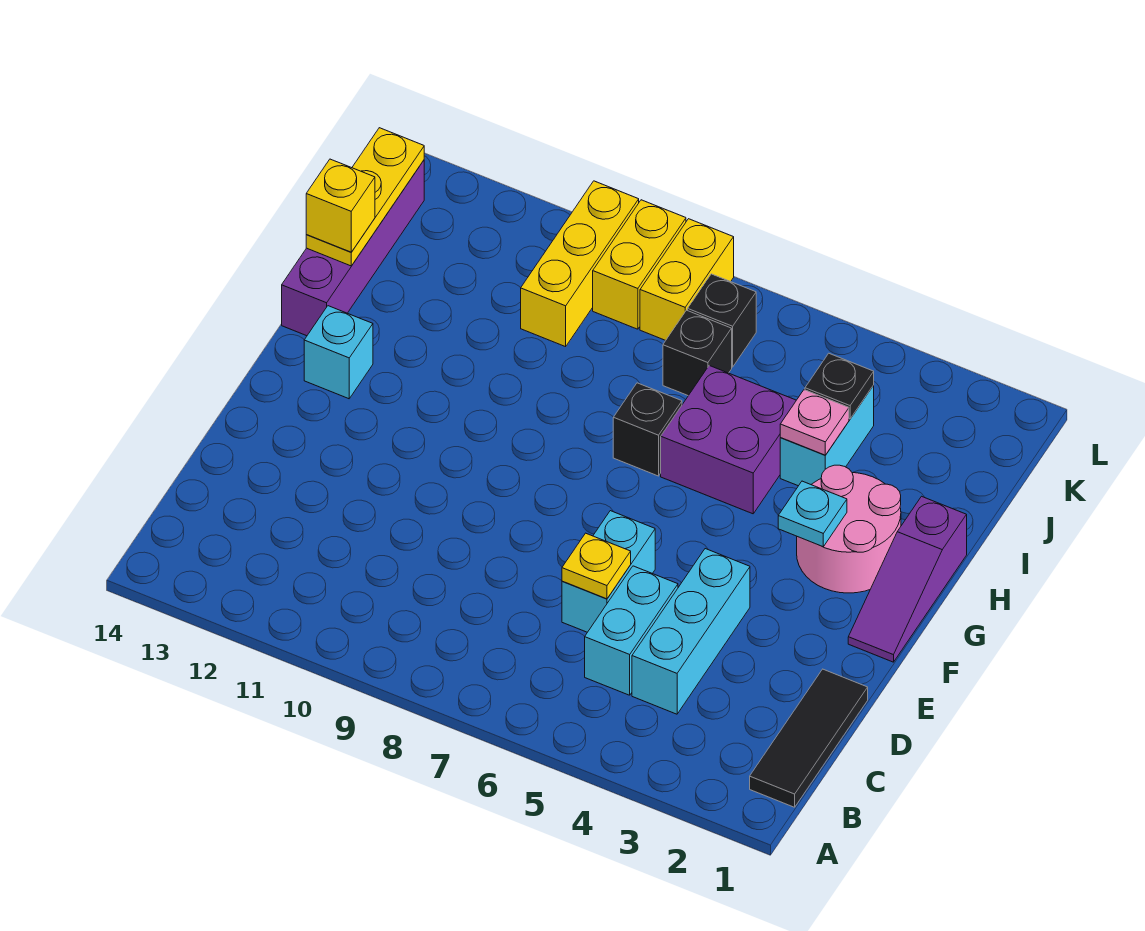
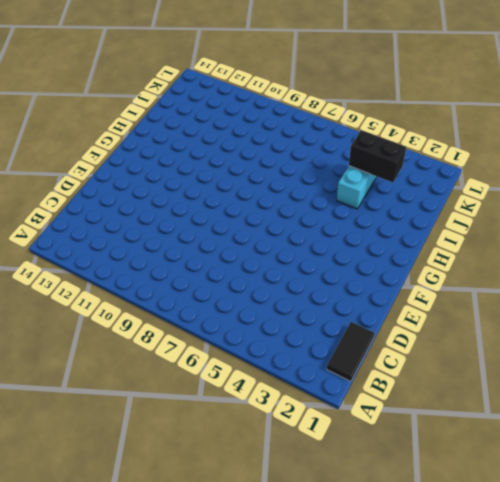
black tile B1:C1 level 1 -> black tile B1:D1 level 1
black brick J3:J4 level 2 -> black plate J4 level 2
none -> cyan brick C4:E4 level 1
none -> cyan brick C5:D5 level 1
none -> cyan brick D6:E6 level 1

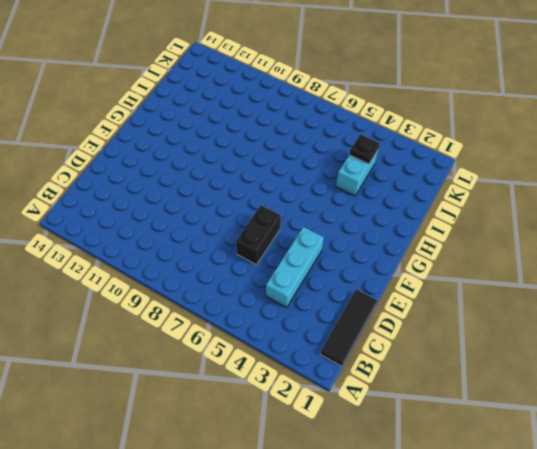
black brick D6:E6 level 1 -> cyan brick D6:E6 level 1
none -> cyan brick C5:D5 level 1
none -> purple slope F1:H1 level 1 top H
none -> pink round brick G2:H3 level 1

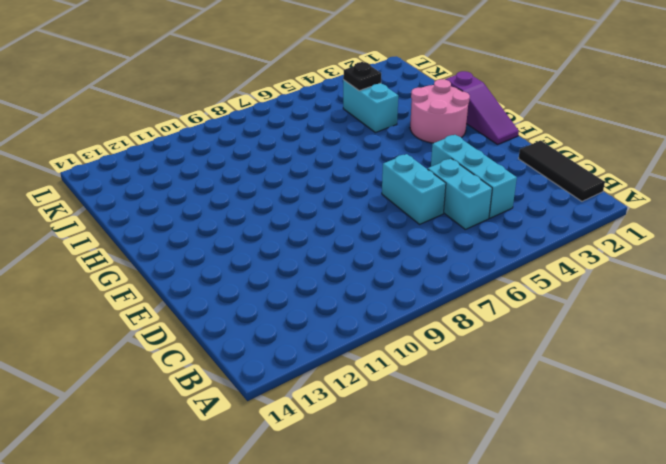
none -> cyan brick G13 level 1
none -> purple brick H5:I6 level 1
none -> black brick H7 level 1

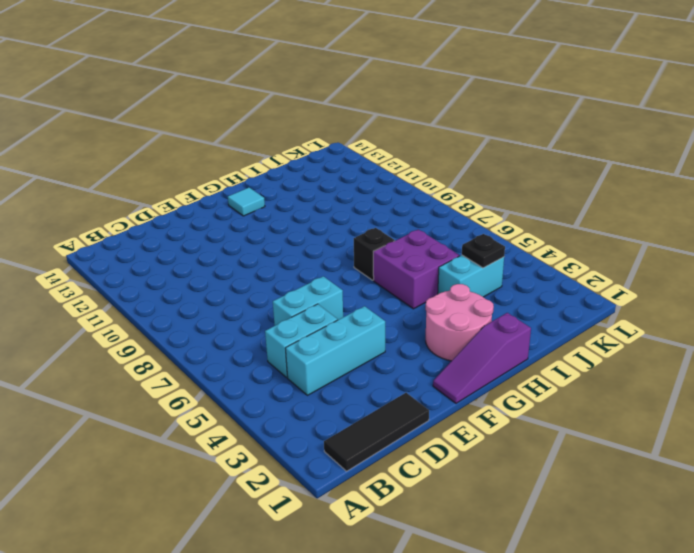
cyan tile G13 level 1 -> cyan brick G13 level 1
none -> purple brick H14:K14 level 1
none -> black brick J7 level 1
none -> yellow brick J10:L10 level 1

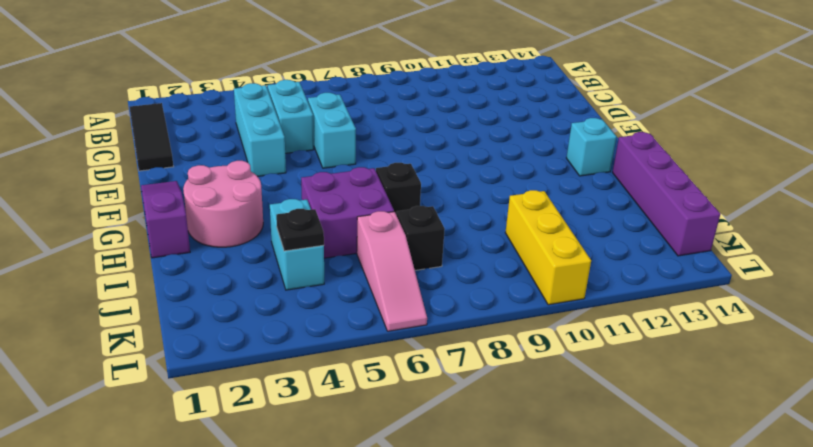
pink slope J6:L6 level 1 top J -> none
none -> black brick K7 level 1
none -> yellow brick K8:L8 level 1
none -> yellow brick K9:L9 level 1

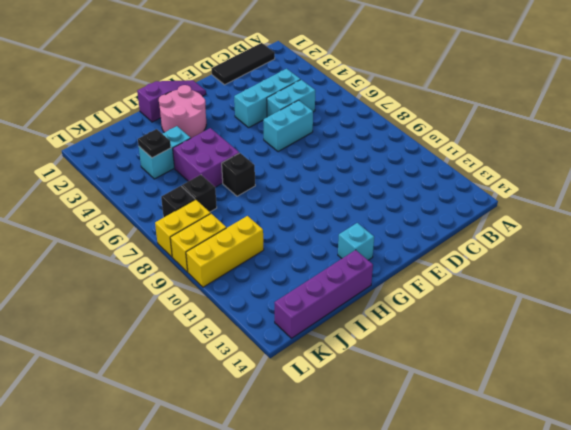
none -> yellow plate D6 level 2
none -> cyan plate G3 level 2
none -> pink plate I4 level 2

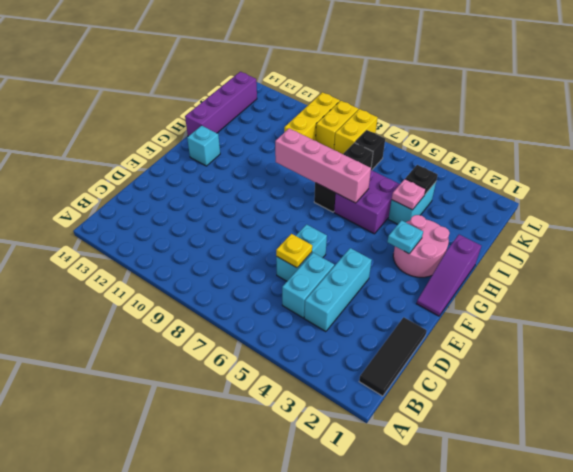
pink brick H6:H9 level 2 -> none
none -> yellow plate I14:K14 level 2
none -> yellow brick I14 level 3

